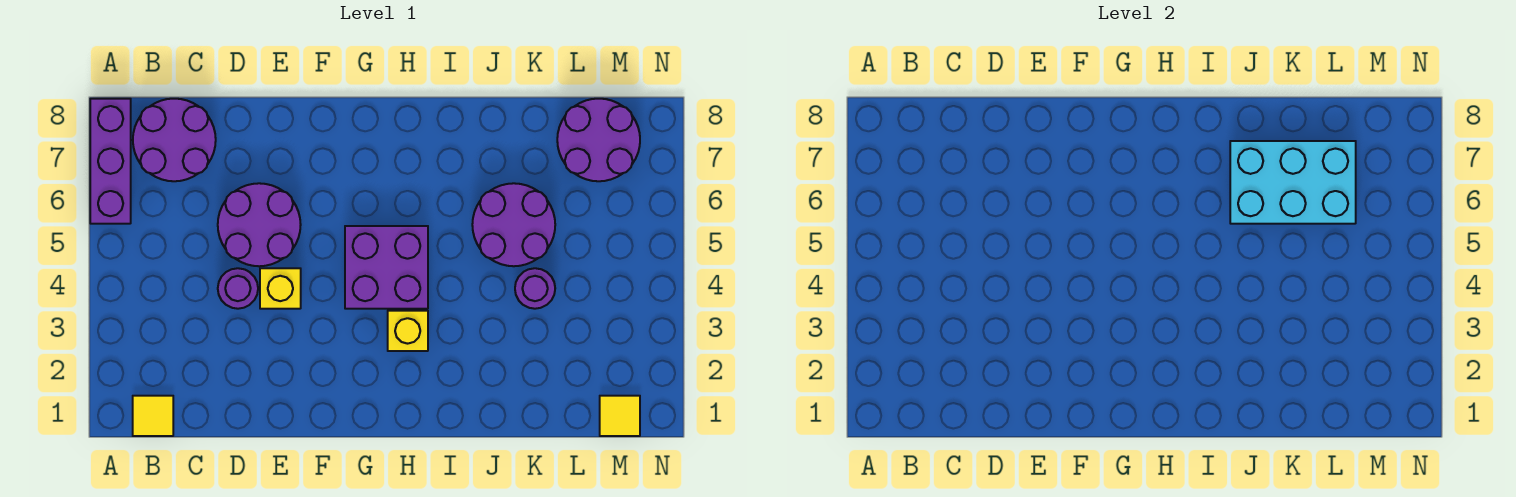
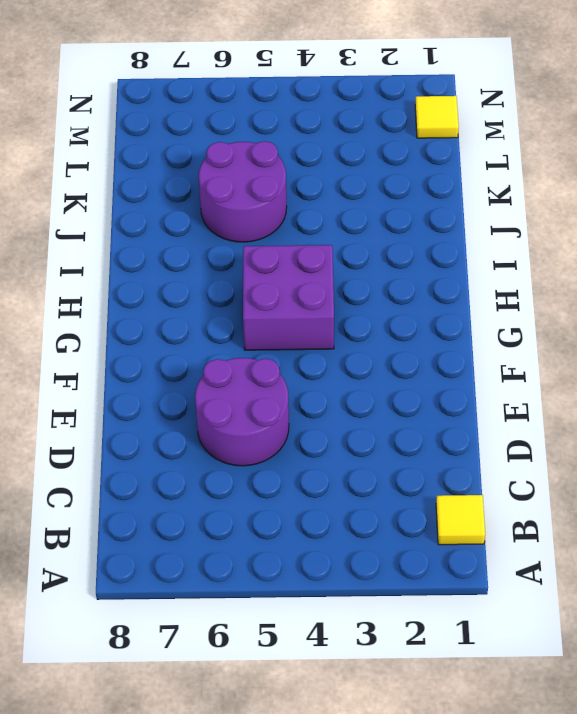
none -> purple brick A6:A8 level 1
none -> purple round brick B7:C8 level 1
none -> purple round brick D4 level 1

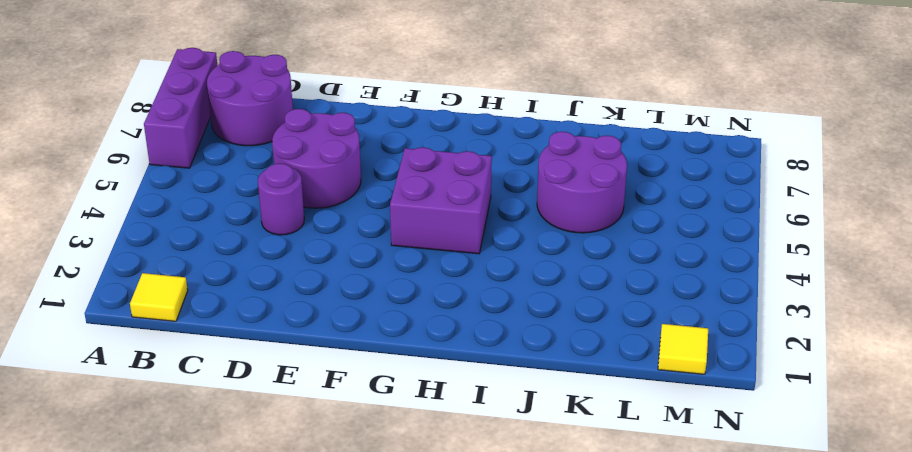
none -> yellow brick E4 level 1
none -> yellow brick H3 level 1
none -> purple round brick K4 level 1

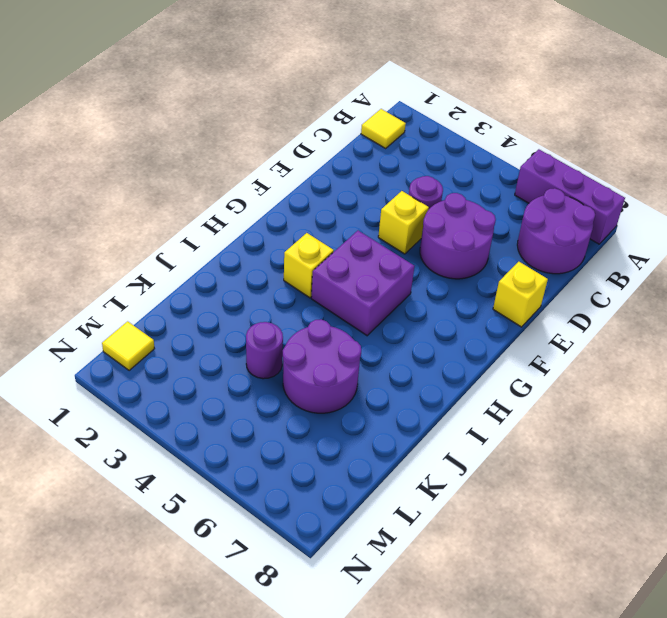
yellow brick E8 level 1 -> none
none -> purple round brick L7:M8 level 1
none -> cyan brick J6:L7 level 2

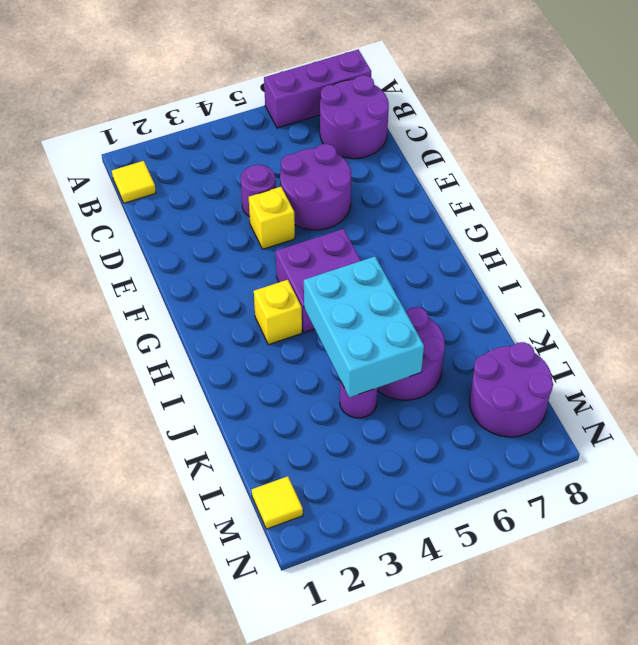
cyan brick I4:K5 level 2 -> cyan brick J6:L7 level 2

